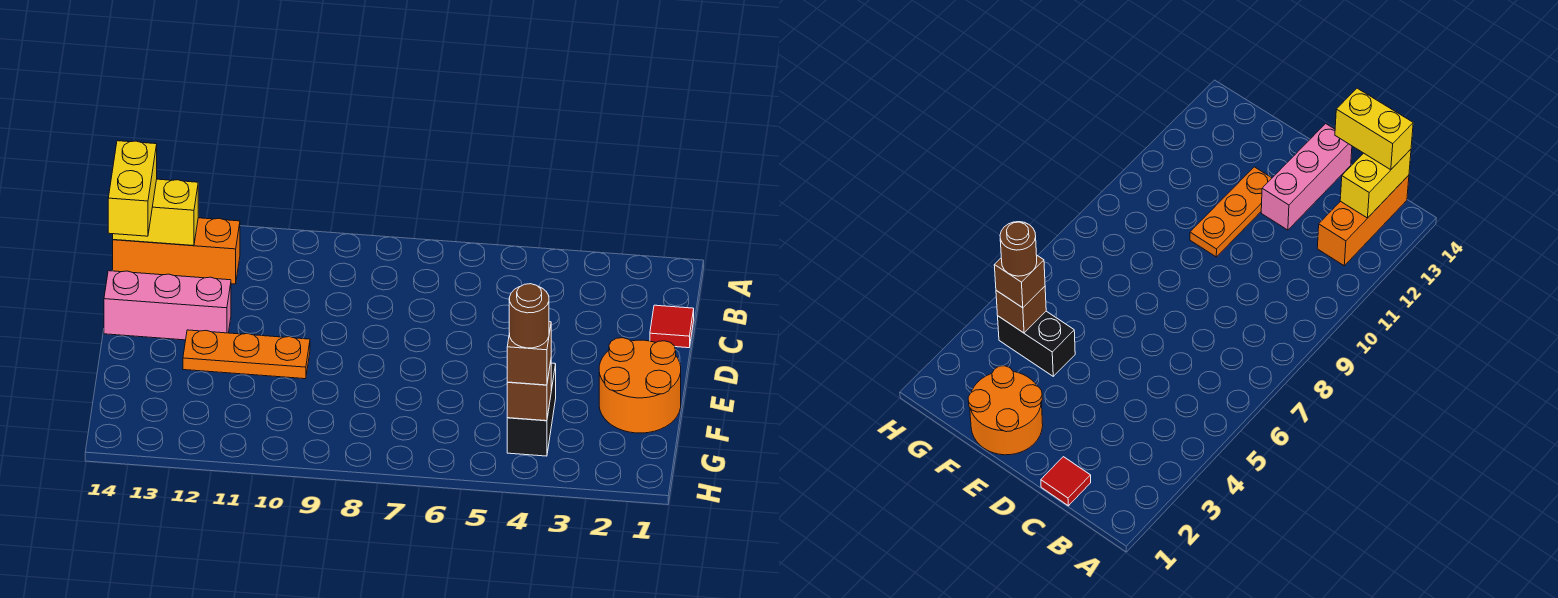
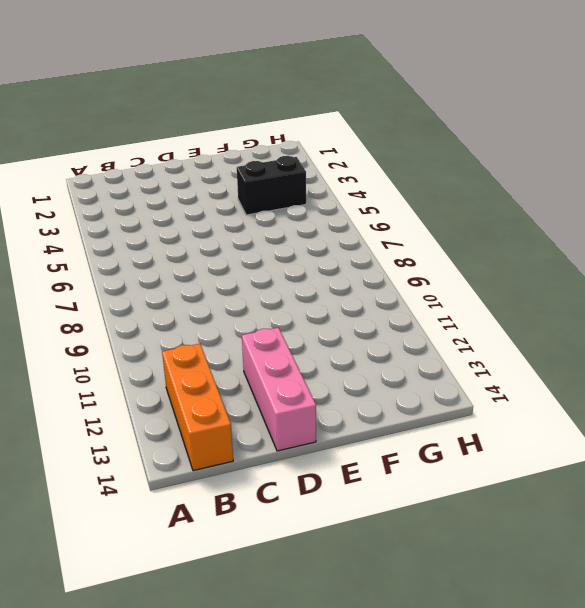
none -> red tile C1 level 1
none -> orange round brick E1:F2 level 1

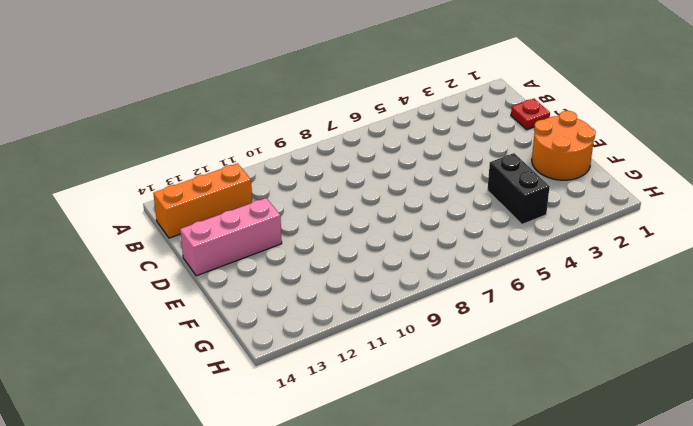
red plate C1 level 1 -> red tile C1 level 1
none -> orange plate E10:E12 level 1
none -> yellow brick B13:B14 level 2

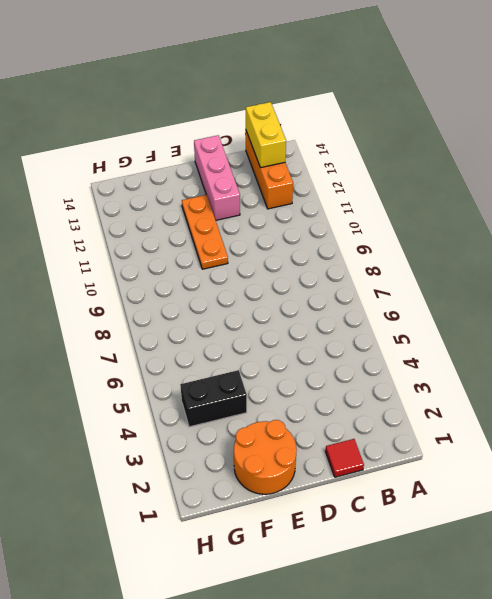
none -> brown brick G4 level 2
none -> yellow brick B14:C14 level 3

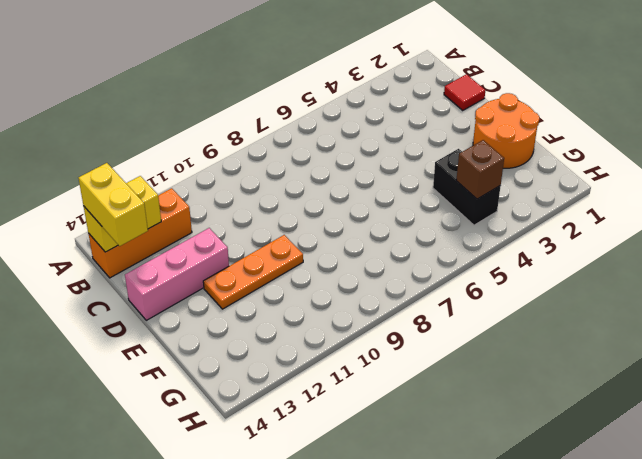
none -> brown brick G4 level 3
none -> brown round brick G4 level 4

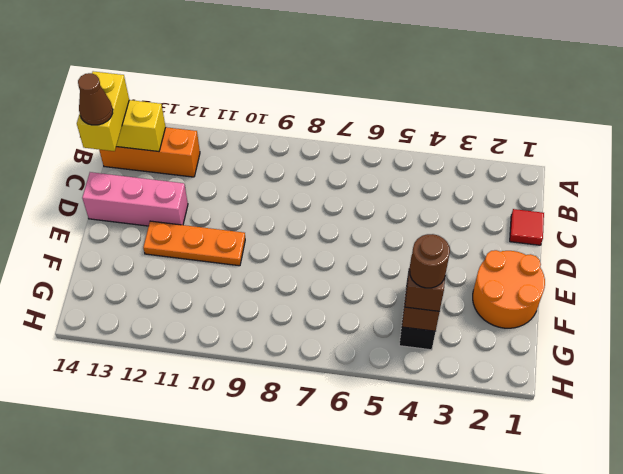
brown cone C14 level 4 -> none

